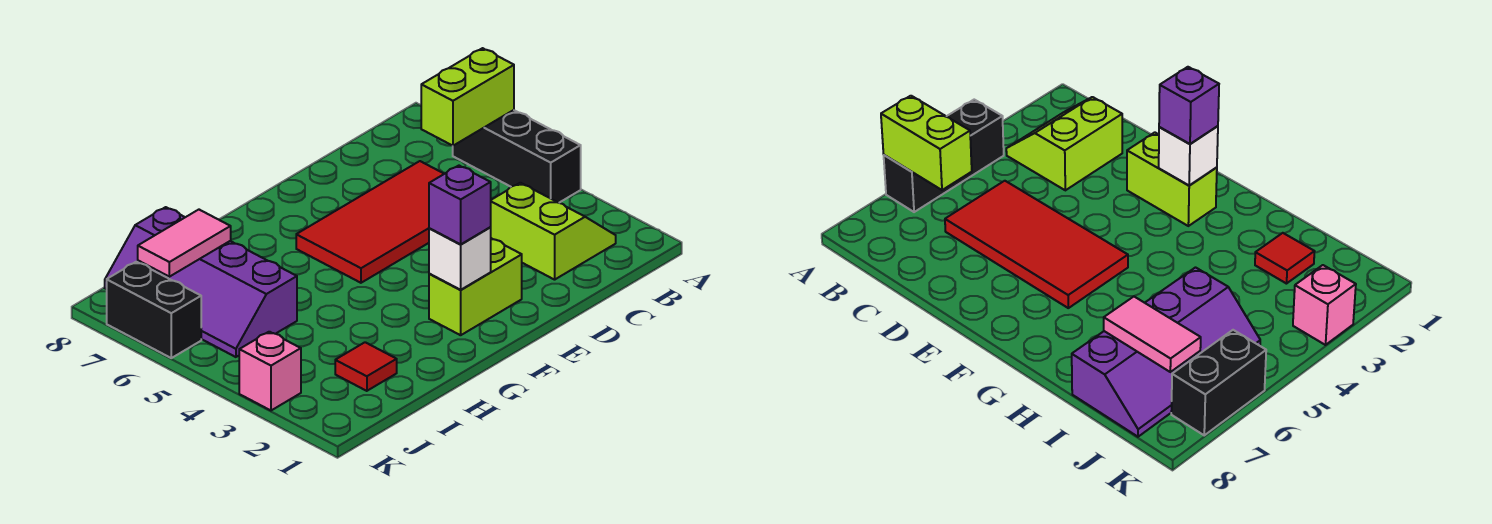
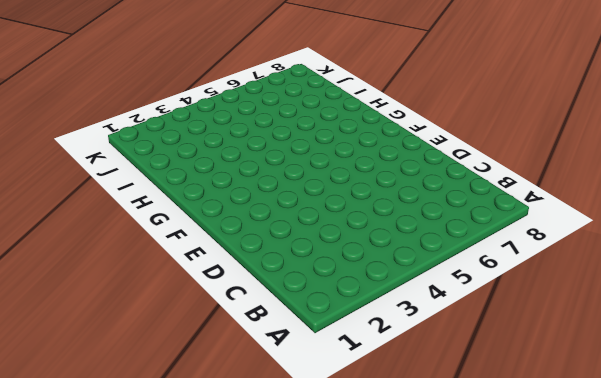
none -> black brick A4:A6 level 1
none -> lime slope B2:C3 level 1 top C
none -> red tile C5:F6 level 1

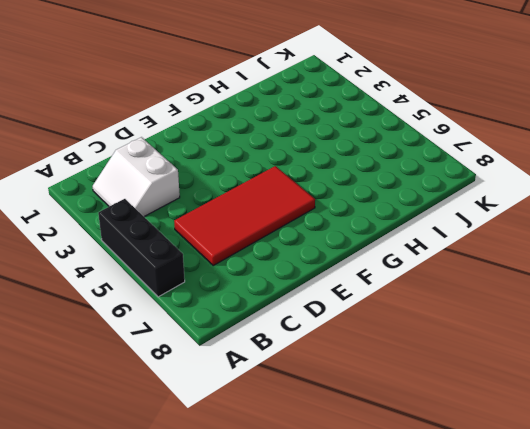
white slope B2:C3 level 1 top C -> lime slope B2:C3 level 1 top C
none -> lime brick E2:F2 level 1
none -> red tile I2 level 1
none -> purple slope I5:J8 level 1 top I

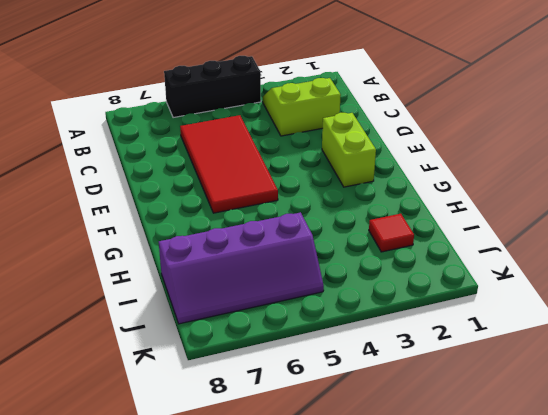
none -> pink brick K3 level 1
none -> black brick K6:K7 level 1
none -> lime brick A6:B6 level 2

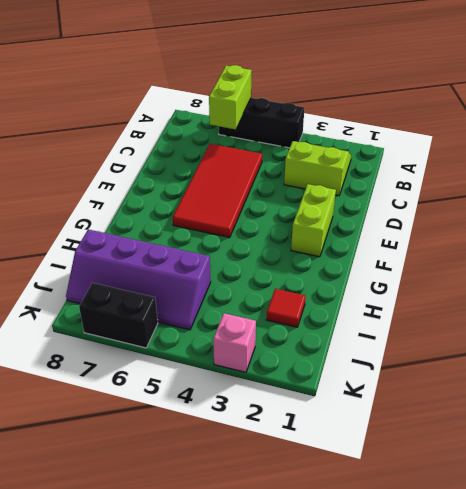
none -> white brick F2 level 2
none -> pink tile I7:J7 level 2
none -> purple brick F2 level 3

